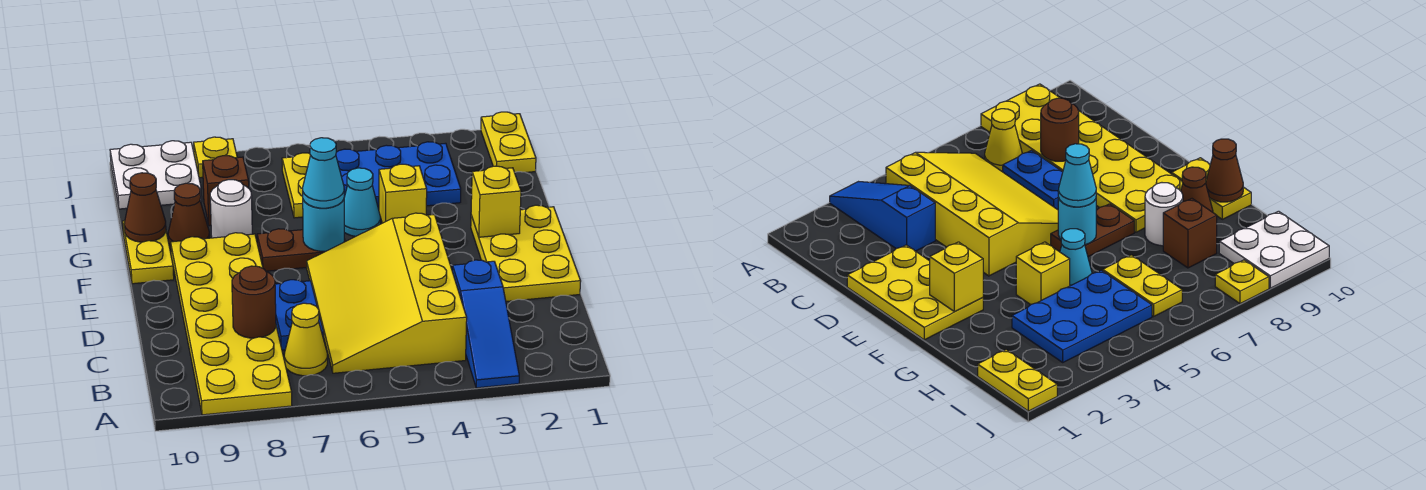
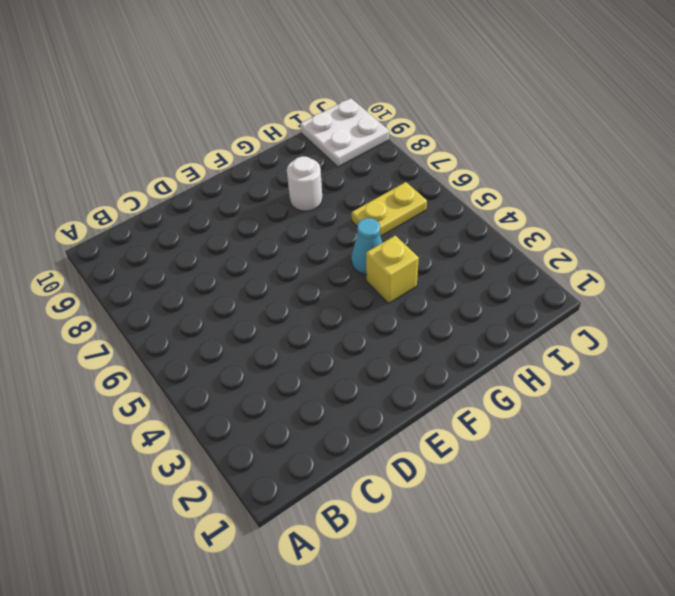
none -> blue slope A3:C3 level 1 top C
none -> yellow plate A8:F9 level 1
none -> yellow slope B4:E6 level 1 top 4

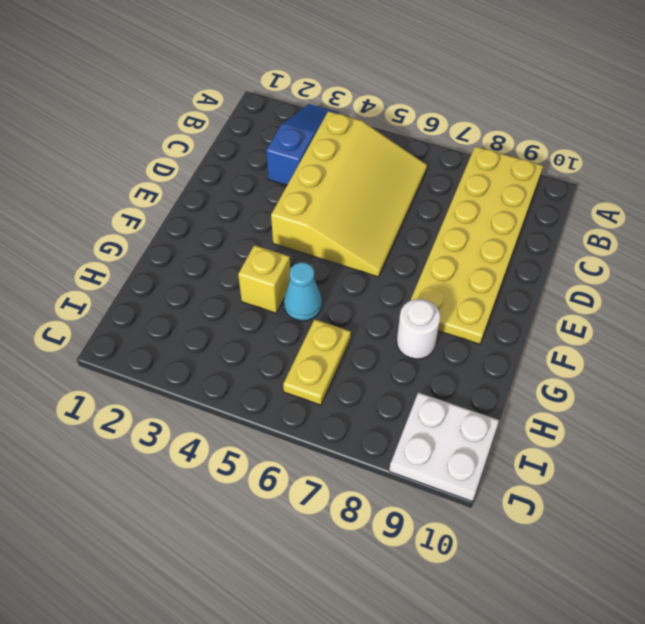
none -> yellow cone B7 level 1
none -> blue plate C7:D7 level 1
none -> yellow plate D1:F2 level 1

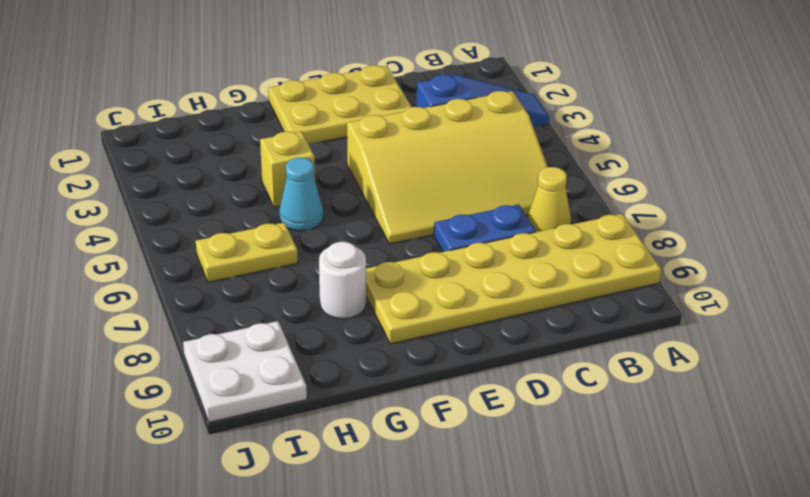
none -> brown plate F6:F7 level 1
none -> yellow plate F10:G10 level 1
none -> brown cone G9 level 1

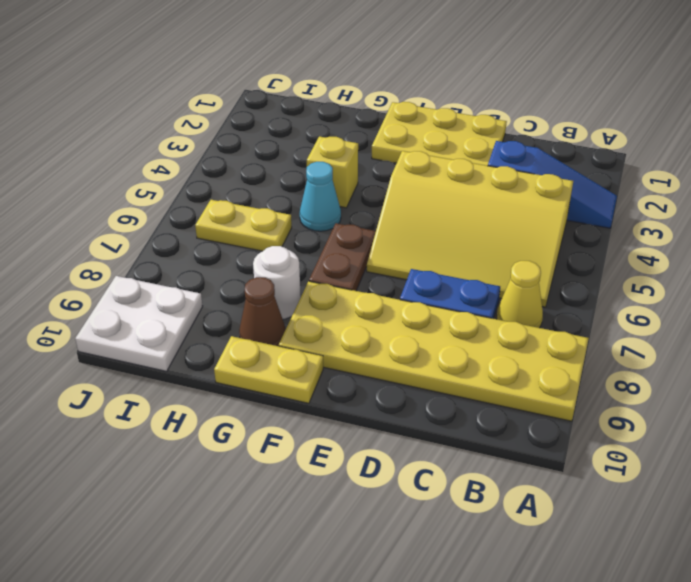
none -> blue plate H3:I5 level 1
none -> brown brick H8 level 1
none -> yellow plate I1:J1 level 1

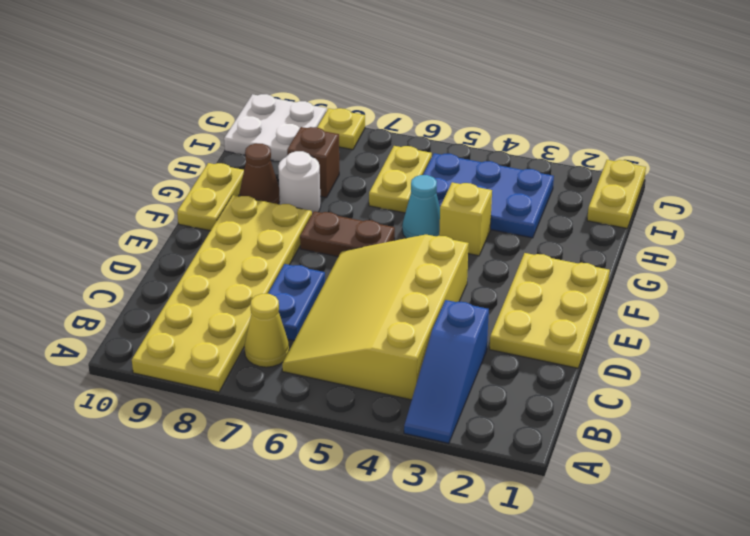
none -> brown round brick C8 level 2
none -> yellow brick F2 level 2
none -> cyan round brick F6 level 2

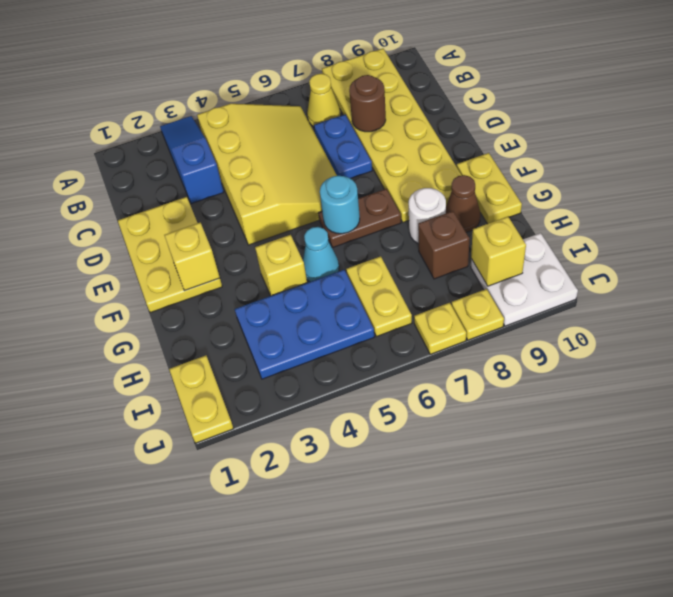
yellow brick I9 level 2 -> none
yellow plate J7 level 1 -> none
none -> brown cone G10 level 2
none -> cyan cone F6 level 3

